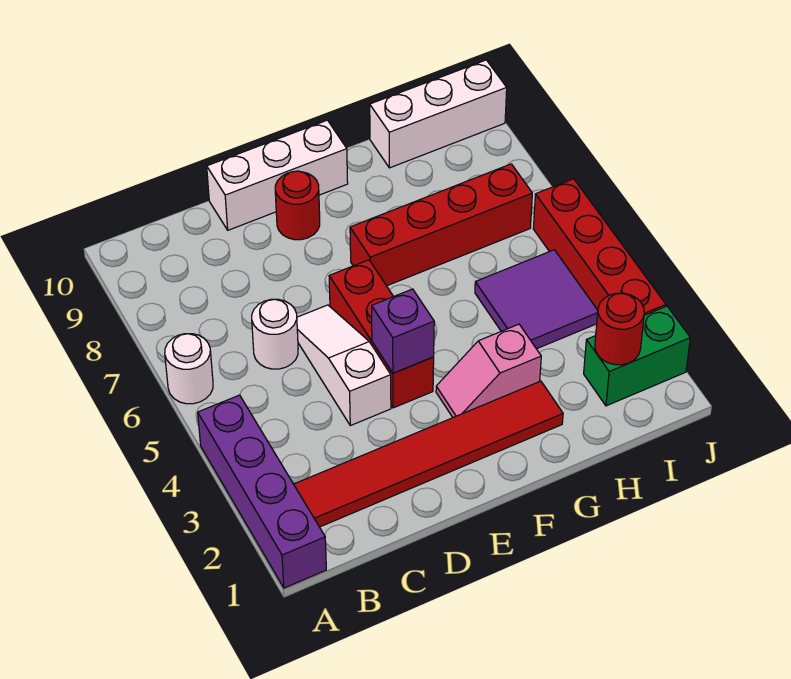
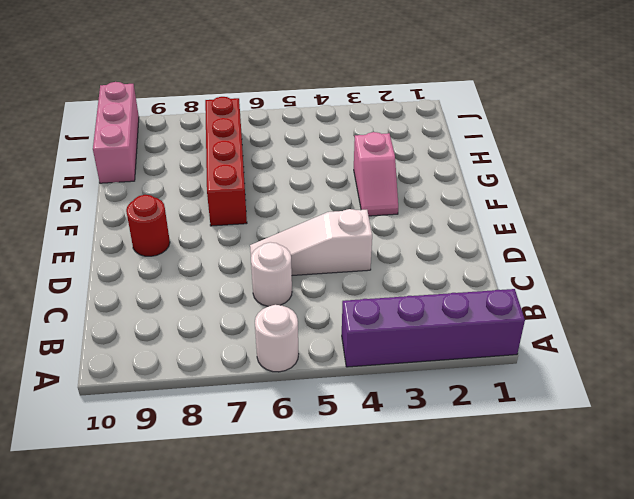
pink brick H10:J10 level 1 -> white brick H10:J10 level 1
none -> red tile B2:G2 level 1
none -> white brick D10:F10 level 1
none -> red brick E4:E6 level 1

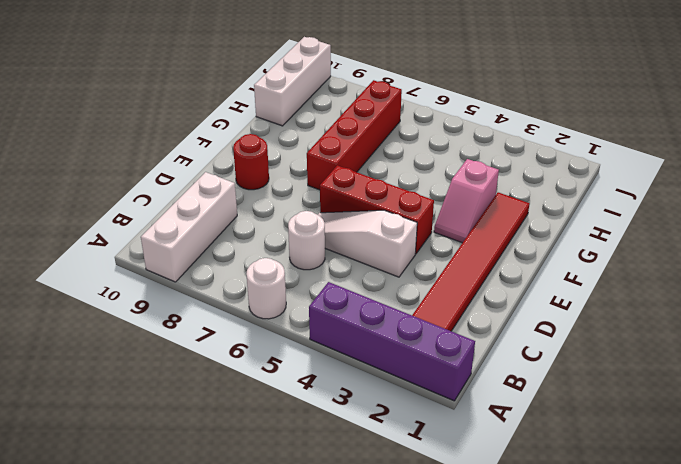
white brick A9:C9 level 1 -> white brick D10:F10 level 1
none -> purple tile H4:I5 level 1
none -> green brick I2:J2 level 1
none -> red brick J3:J6 level 1

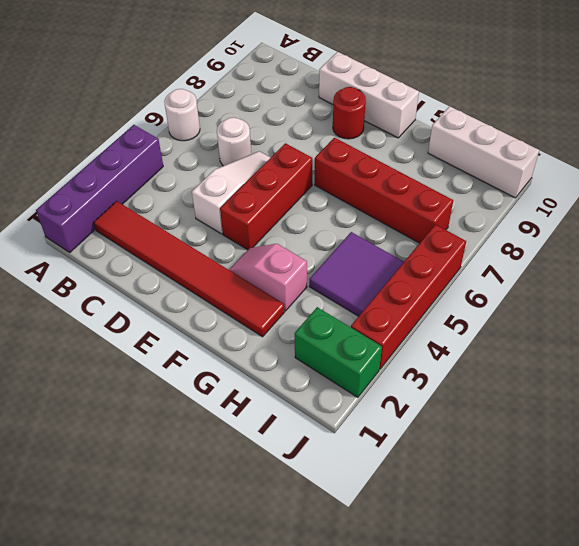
none -> purple brick E4 level 2
none -> red round brick I2 level 2

